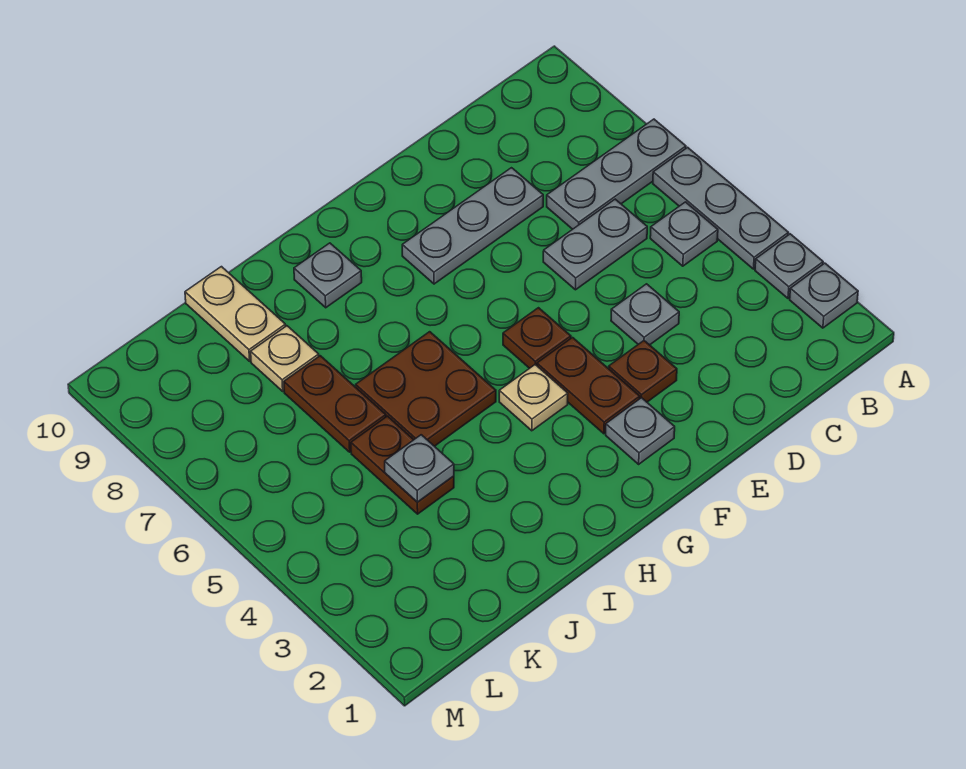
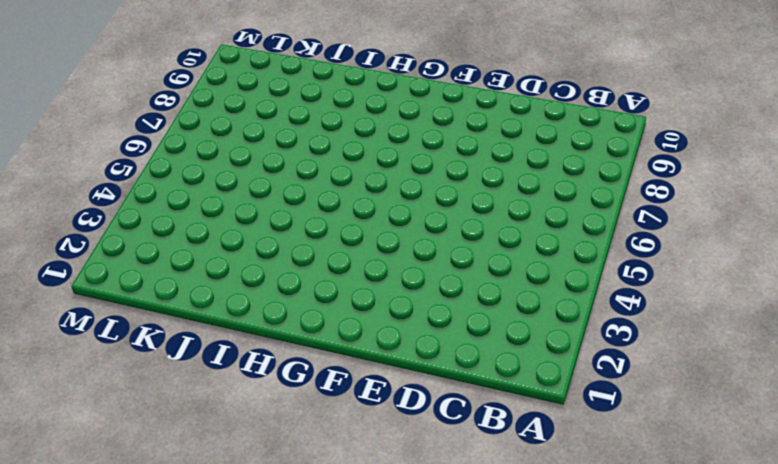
none -> grey plate A2 level 1
none -> grey plate A3 level 1
none -> grey plate A4:A6 level 1

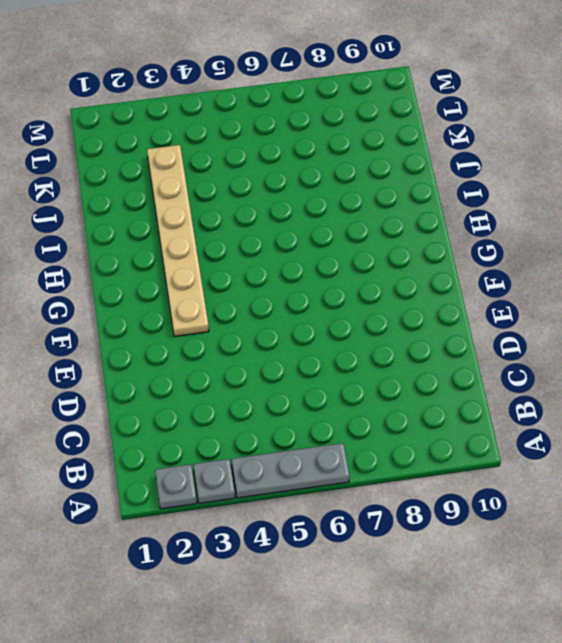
tan plate F3:K3 level 1 -> brown plate F3:F4 level 1
none -> grey plate A7:C7 level 1
none -> grey plate B5 level 1
none -> grey plate C6:D6 level 1

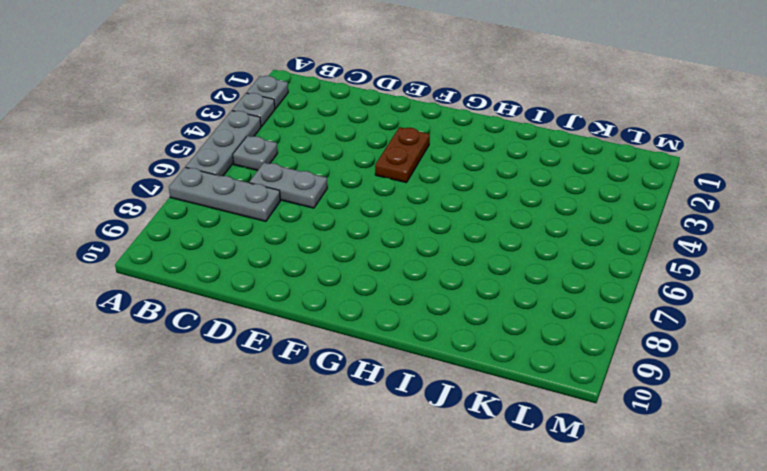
none -> grey plate D4 level 1
none -> grey plate D8:F8 level 1
none -> brown plate E3 level 1

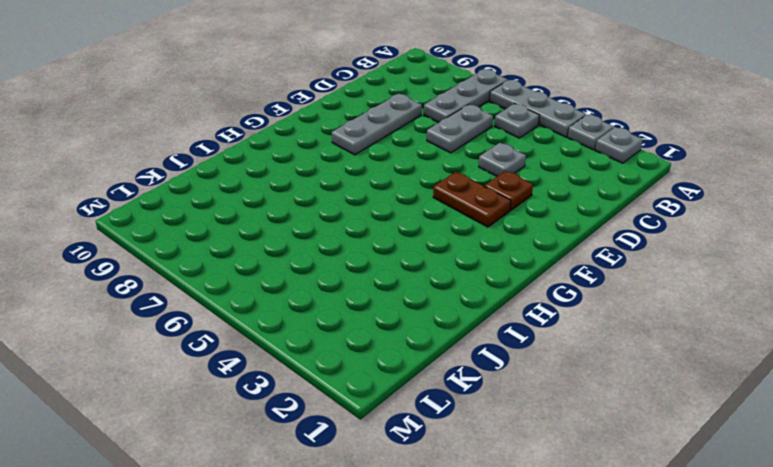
none -> grey plate F2 level 1
none -> brown plate F5 level 1
none -> tan plate G4 level 1

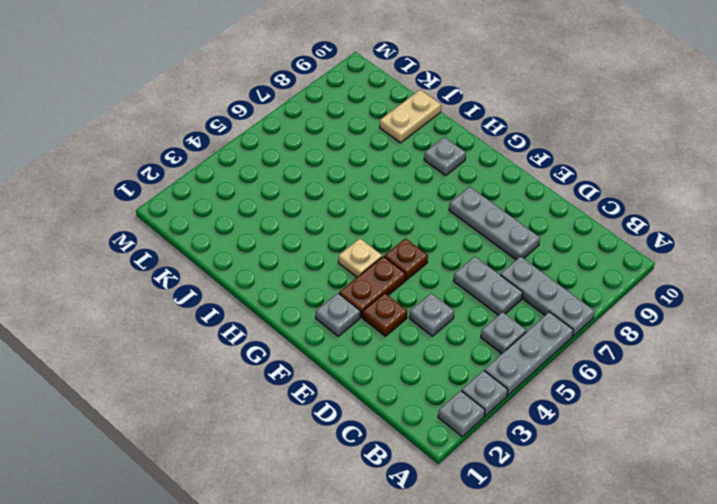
none -> brown plate H5:I6 level 1
none -> brown plate J4:J5 level 1
none -> brown plate J6:J7 level 1

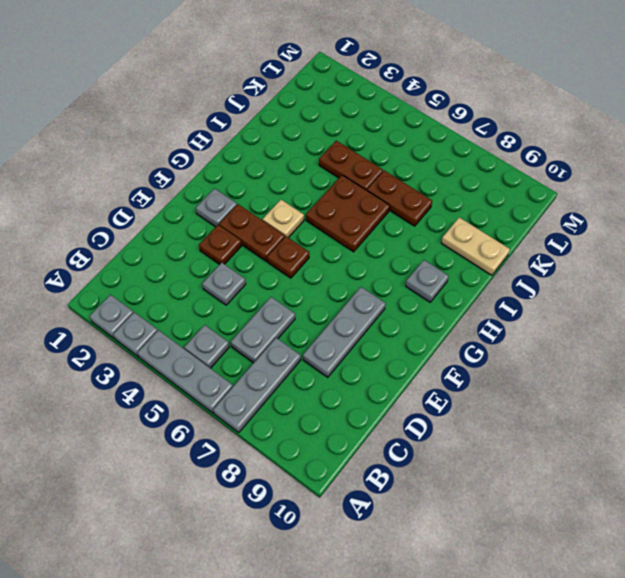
none -> tan plate J8 level 1
none -> grey plate J4 level 2

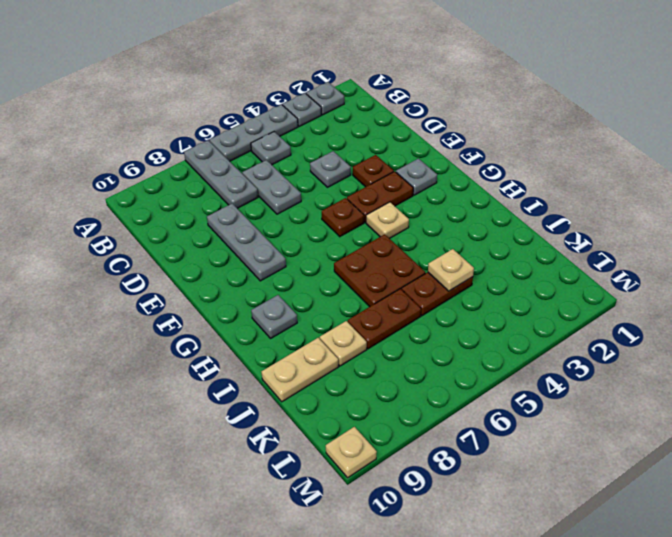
tan plate J4 level 2 -> grey plate J4 level 2
tan plate M10 level 1 -> none

